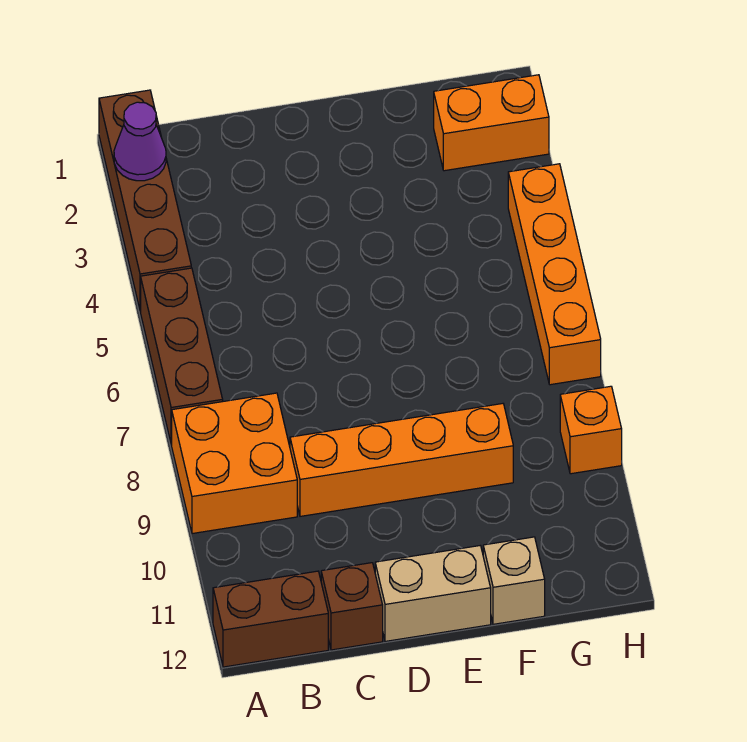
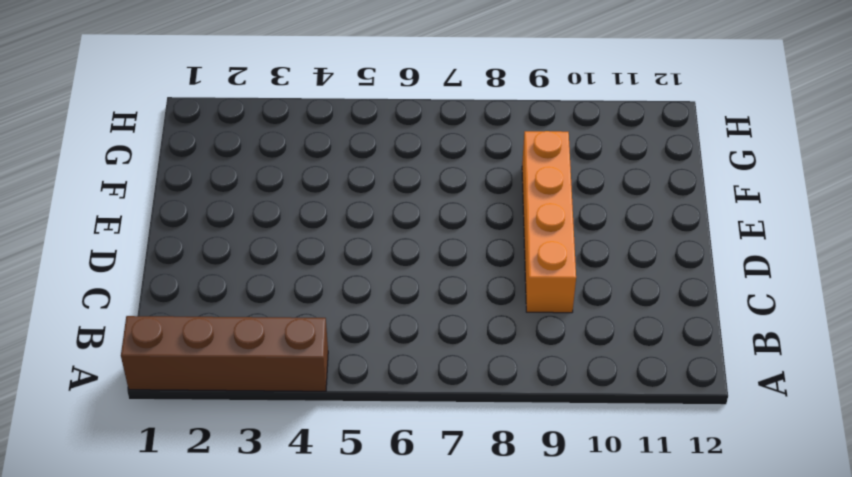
none -> brown brick A5:A7 level 1
none -> orange brick A8:B9 level 1
none -> brown brick A12:B12 level 1

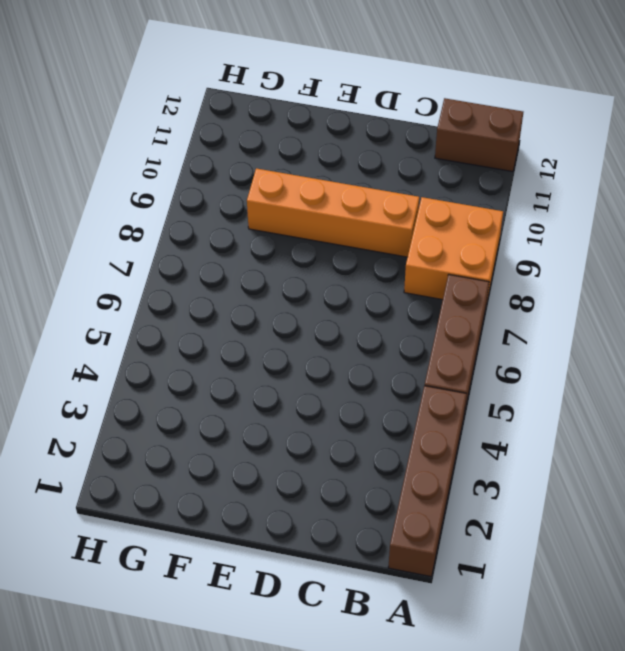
none -> brown brick C12 level 1
none -> tan brick D12:E12 level 1
none -> tan brick F12 level 1

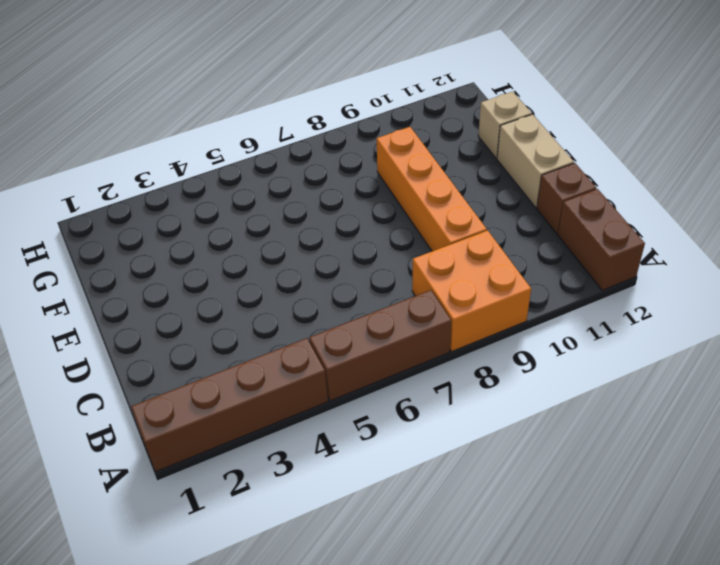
none -> orange brick G2:H2 level 1
none -> orange brick H4:H7 level 1
none -> orange brick H9 level 1

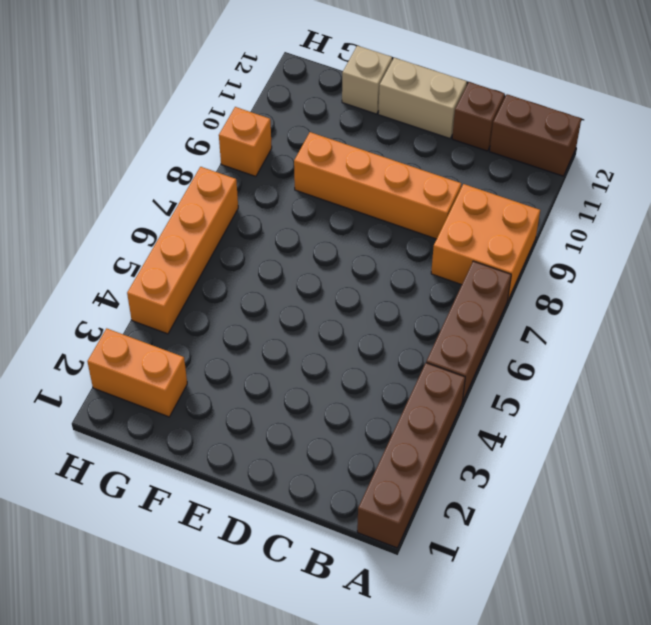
none -> purple cone A2 level 2

